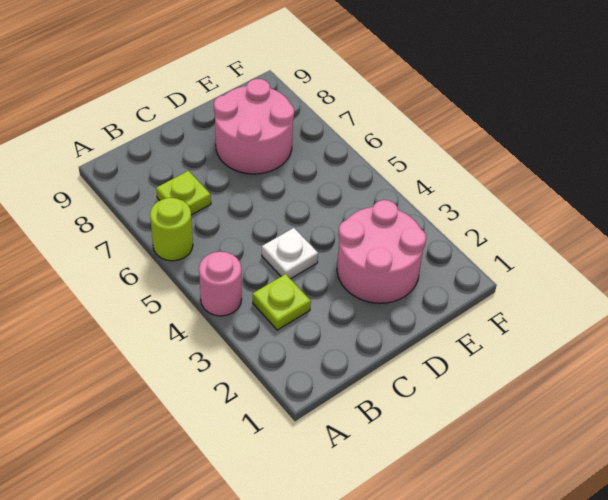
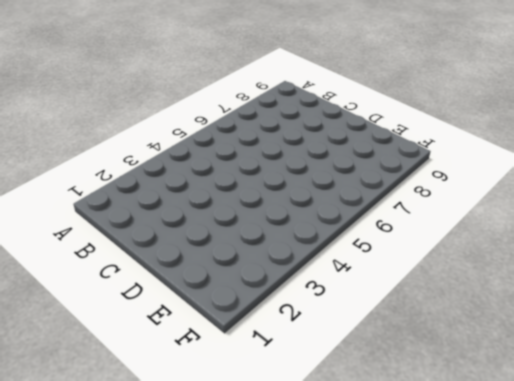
none -> pink round brick A4 level 1
none -> lime round brick A6 level 1

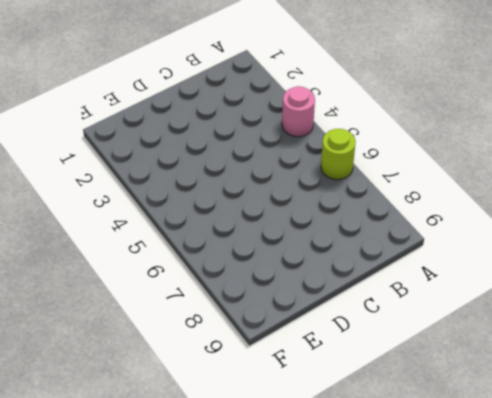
none -> lime plate B3 level 1
none -> lime plate B7 level 1

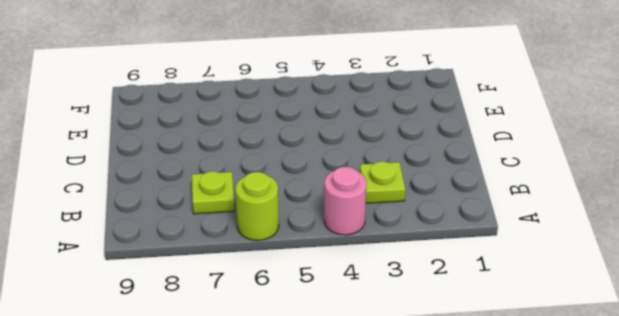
none -> white plate C4 level 1
none -> pink round brick D2:E3 level 1

